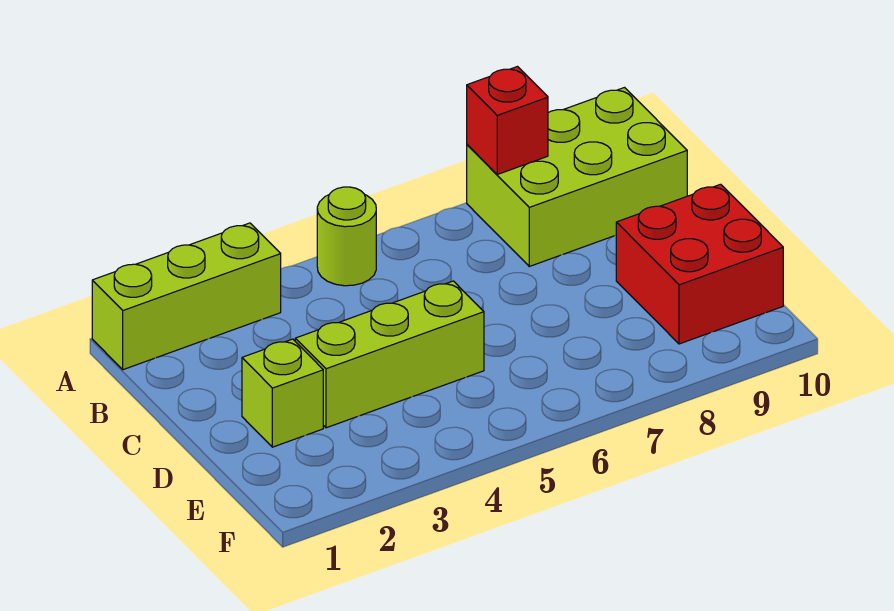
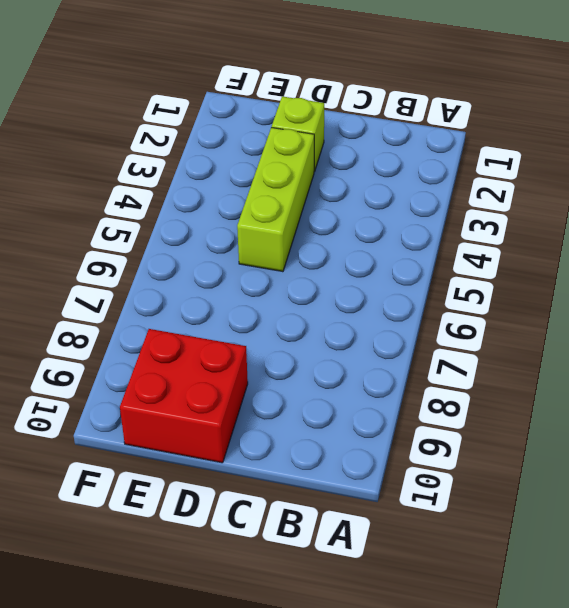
none -> lime brick A1:A3 level 1
none -> lime round brick A5 level 1

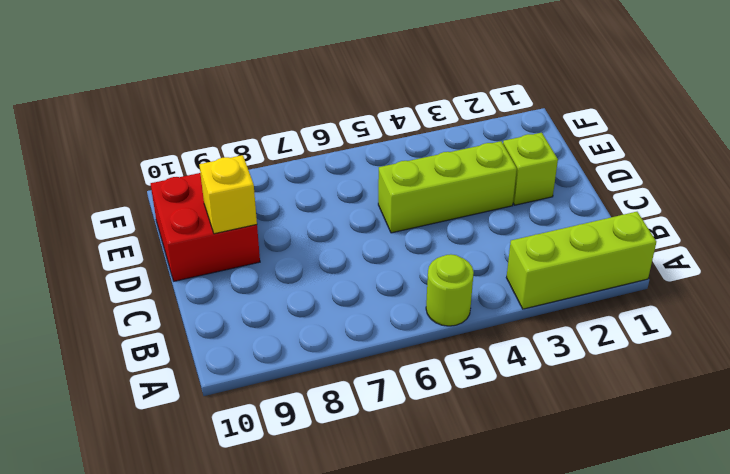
yellow brick D9 level 2 -> none
none -> lime brick A8:B10 level 1
none -> red brick A8 level 2

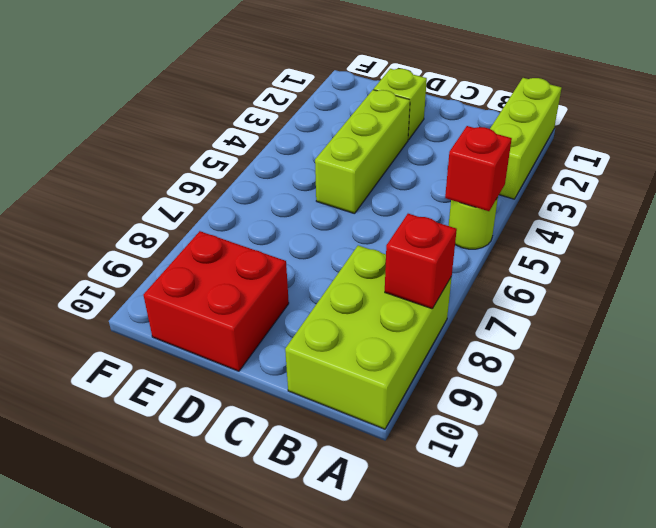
red brick A5 level 2 -> none

